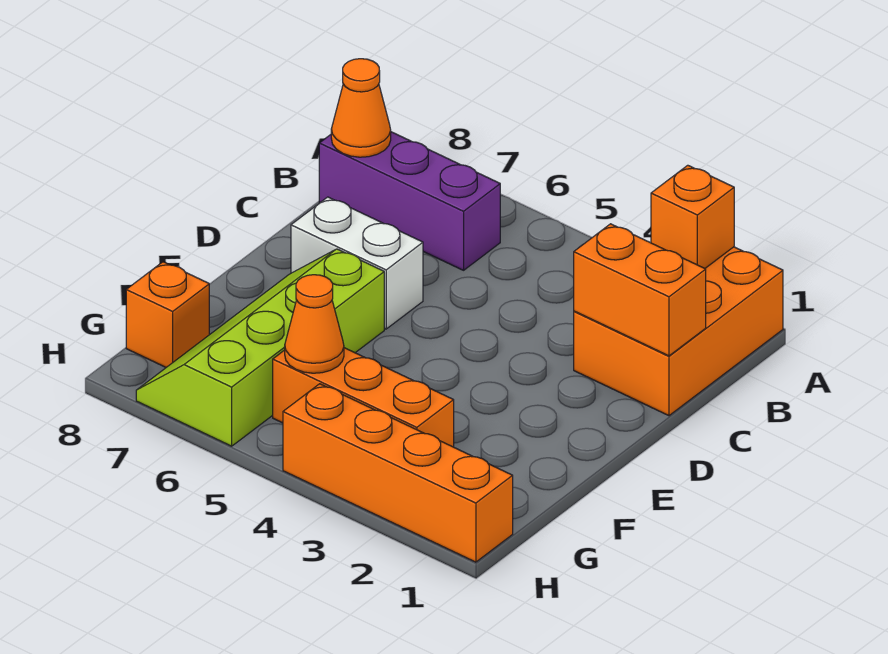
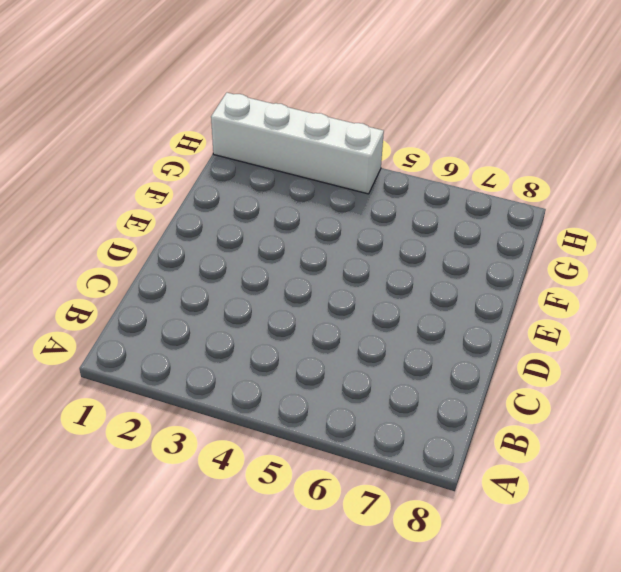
white brick H1:H4 level 1 -> orange brick H1:H4 level 1
none -> orange brick A1:C2 level 1
none -> purple brick B6:B8 level 1

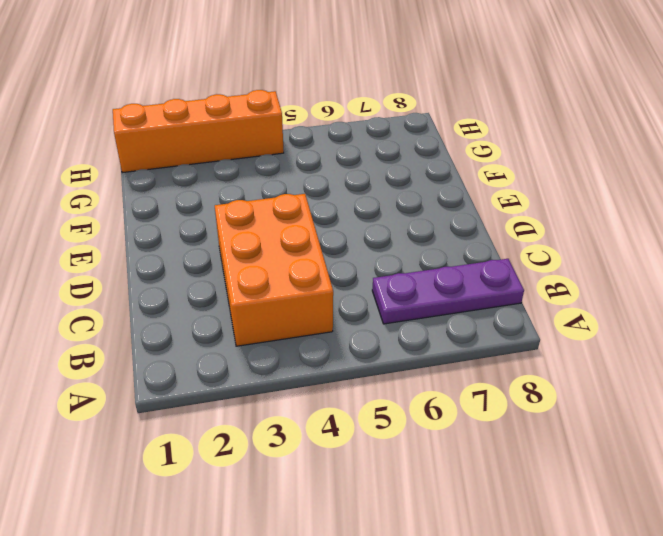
orange brick B3:D4 level 1 -> orange brick A1:C2 level 1
purple plate B6:B8 level 1 -> purple brick B6:B8 level 1
none -> white brick D6:D7 level 1
none -> lime slope E6:H7 level 1 top 6

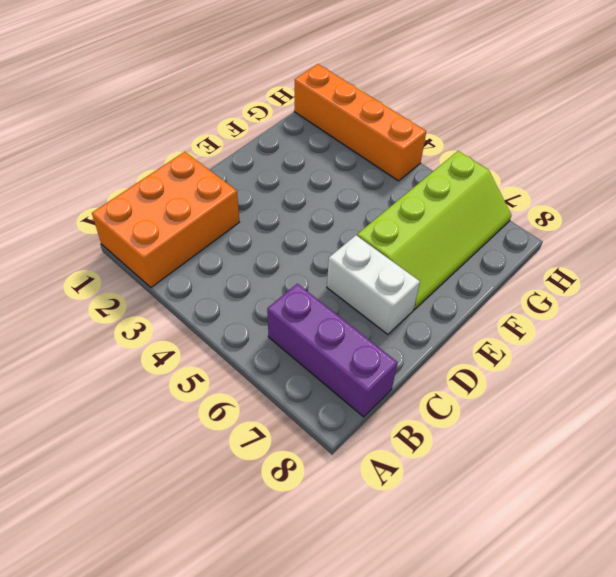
none -> orange brick G3:G5 level 1
none -> orange brick G8 level 1

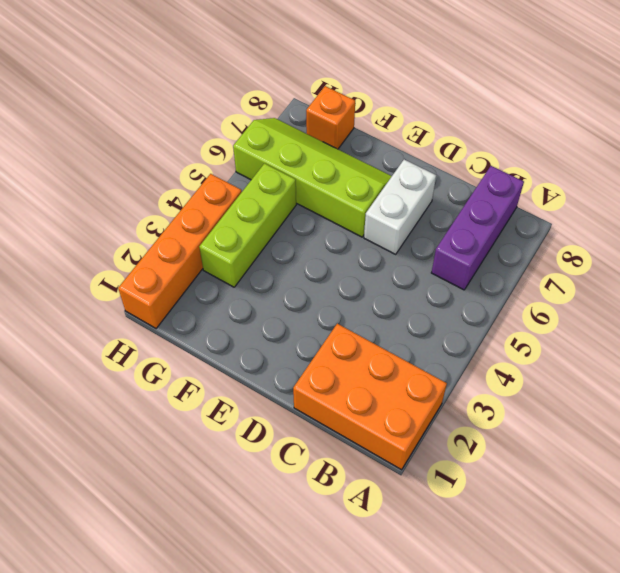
lime brick G3:G5 level 1 -> orange brick G3:G5 level 1
none -> orange brick A2 level 2
none -> orange cone B8 level 2

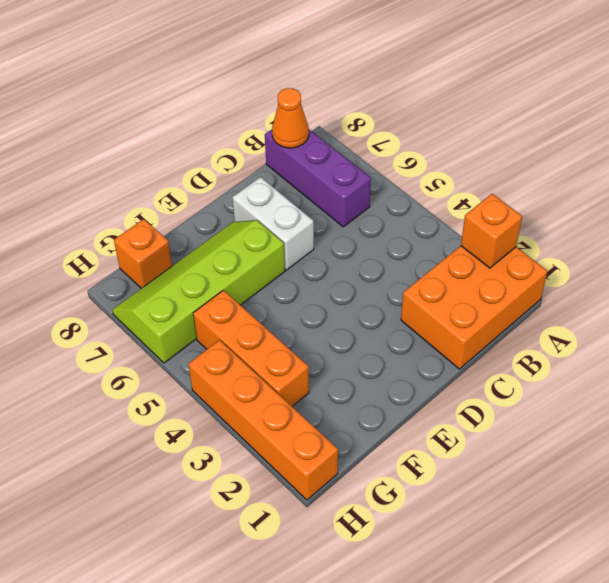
none -> orange brick C1:C2 level 2
none -> orange cone G5 level 2

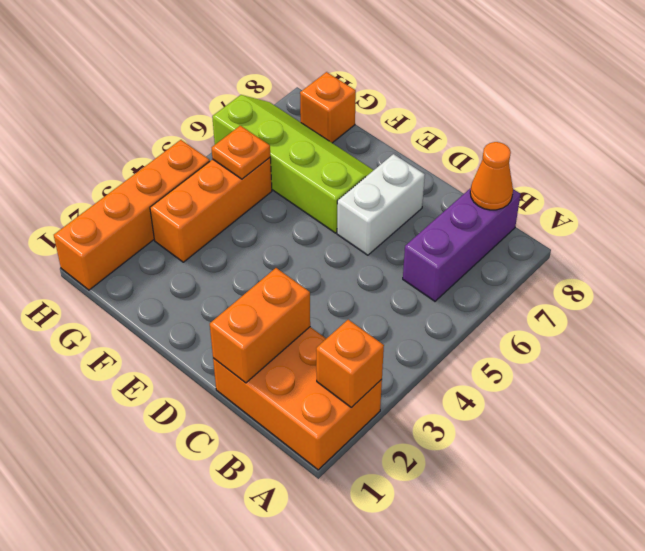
orange plate G5 level 2 -> orange cone G5 level 2

